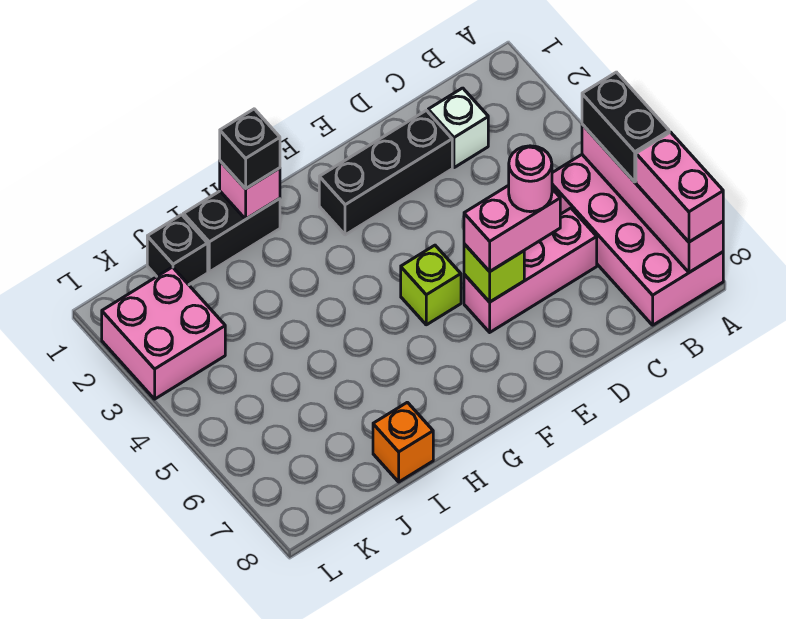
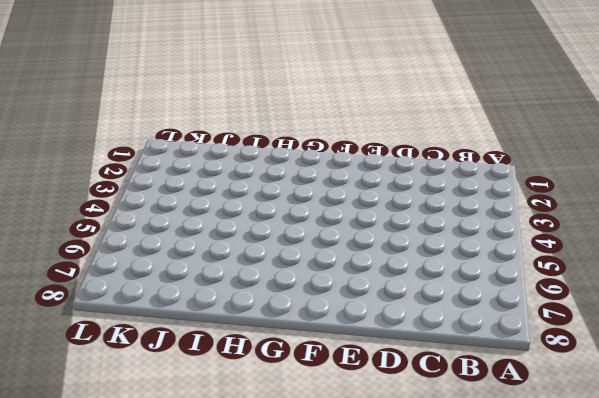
none -> pink brick A5:B8 level 1
none -> white brick C2 level 1
none -> pink brick C6:E6 level 1

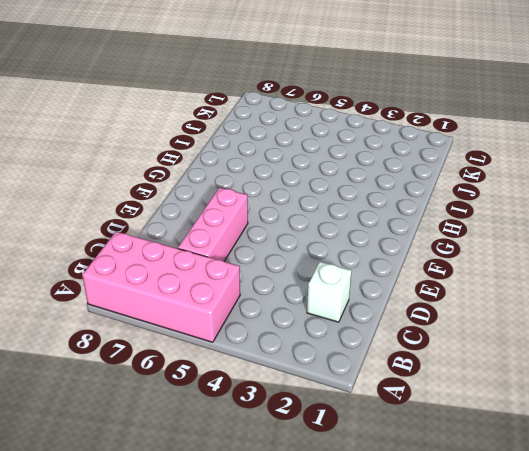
none -> black brick D2:F2 level 1
none -> lime brick F5 level 1
none -> black brick H1:I1 level 1

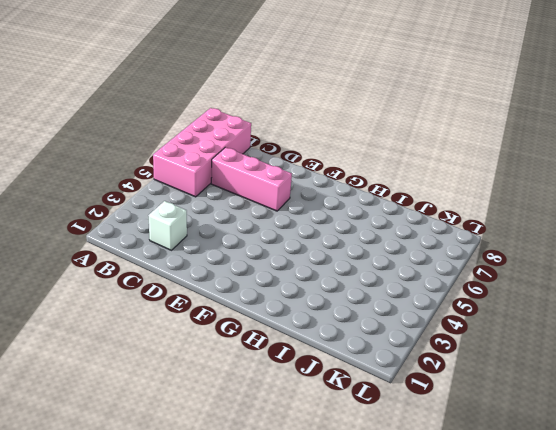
none -> black brick D2:F2 level 1
none -> lime brick F5 level 1
none -> black brick H1:I1 level 1

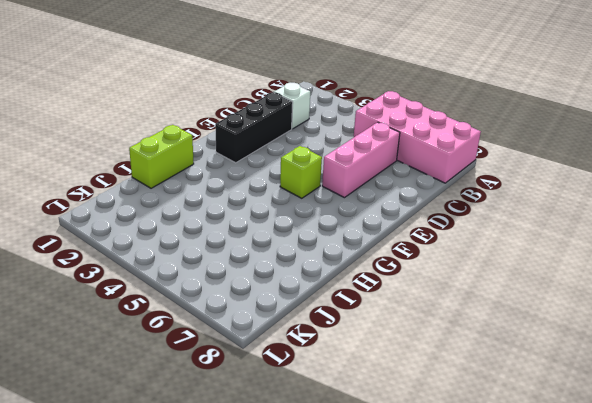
lime brick H1:I1 level 1 -> black brick H1:I1 level 1
none -> orange brick I8 level 1
none -> black brick J1 level 1
none -> pink brick K2:L3 level 1

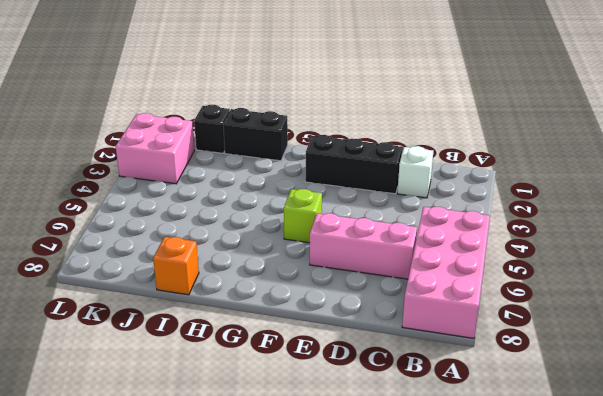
none -> pink brick A5:A8 level 2
none -> lime brick E6 level 2
none -> pink brick H1 level 2

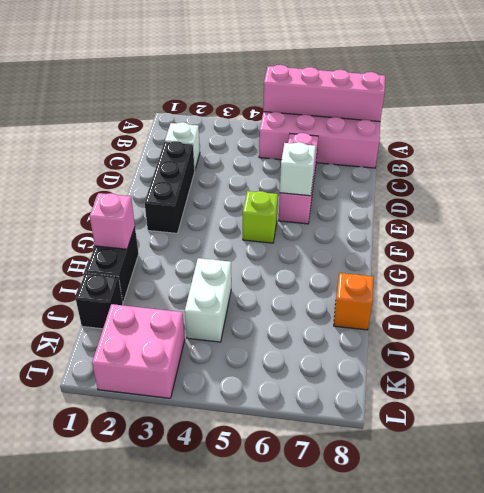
white brick E6 level 2 -> lime brick E6 level 2
white brick I4:J4 level 1 -> none
none -> black brick A5:A6 level 3
none -> pink brick A7:A8 level 3
none -> pink brick D6:E6 level 3

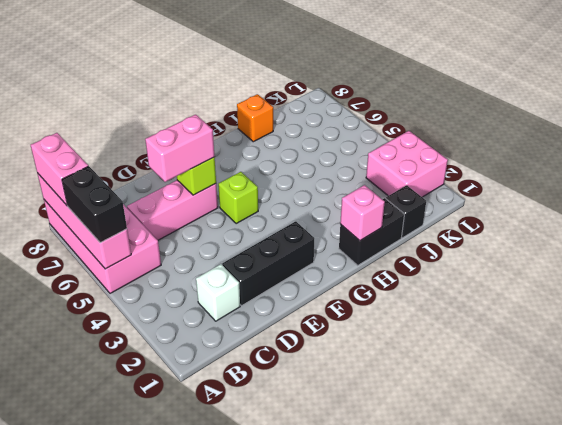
none -> black brick H1 level 3
none -> pink round brick D6 level 4

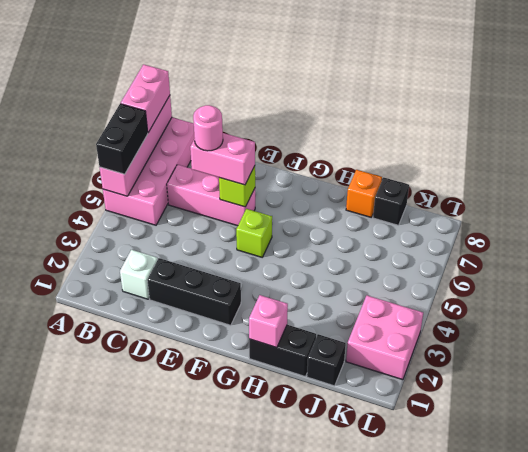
black brick J8 level 1 -> black brick H1 level 3

